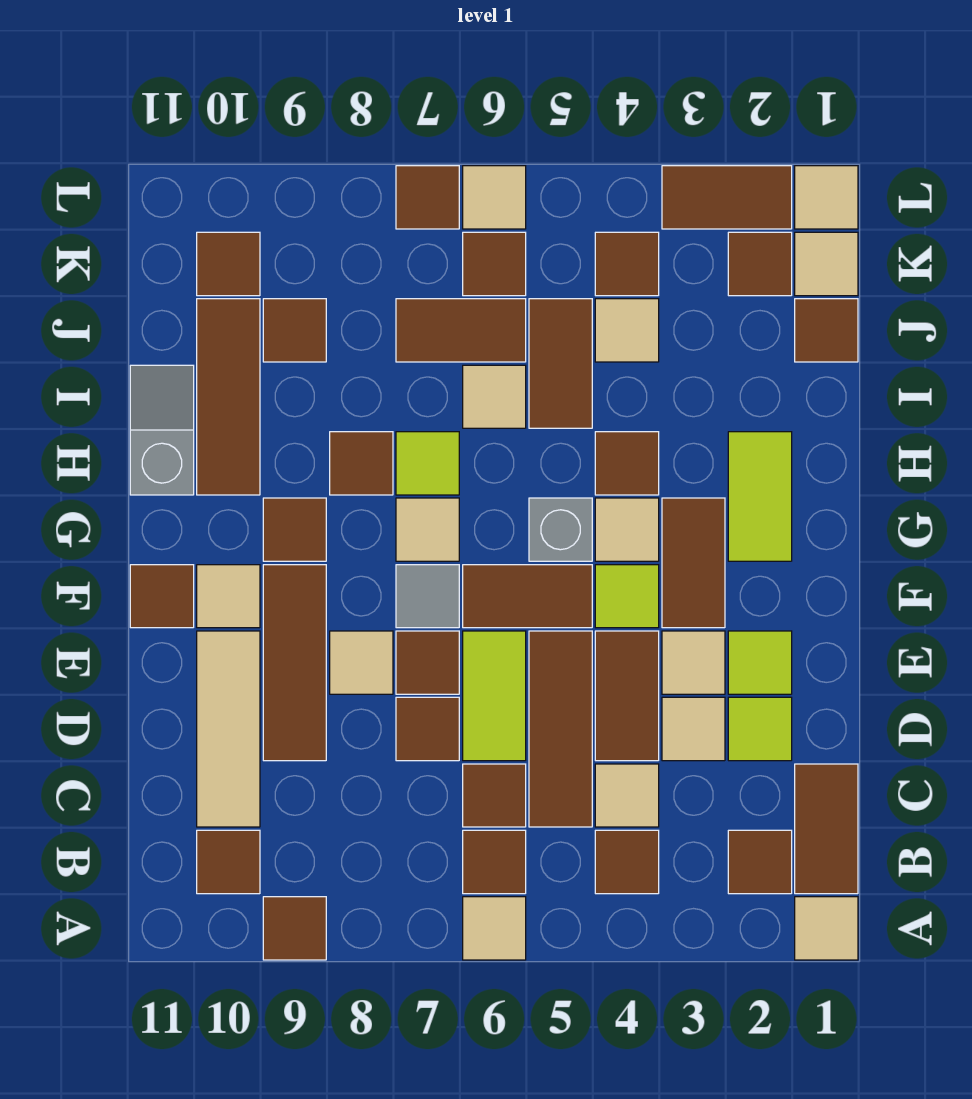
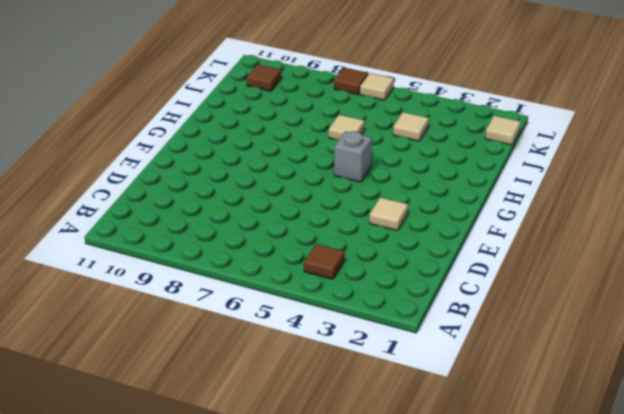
none -> tan tile A1 level 1
none -> tan tile A6 level 1
none -> brown tile A9 level 1
none -> brown tile B1:C1 level 1

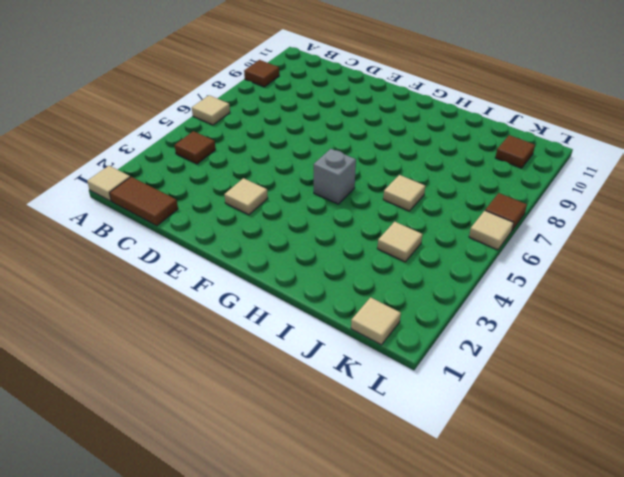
none -> brown tile B2 level 1
none -> brown tile B6 level 1
none -> brown tile B10 level 1
none -> tan tile C4 level 1

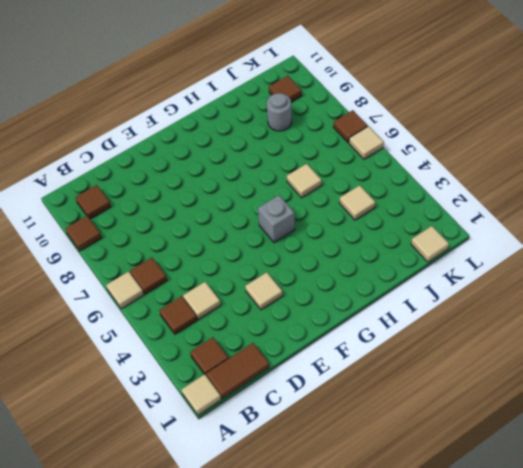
grey round brick J9 level 1 -> brown tile J9 level 1
none -> brown tile C5:E5 level 1
none -> brown tile C6 level 1
none -> tan tile C10:E10 level 1
none -> lime tile D2 level 1

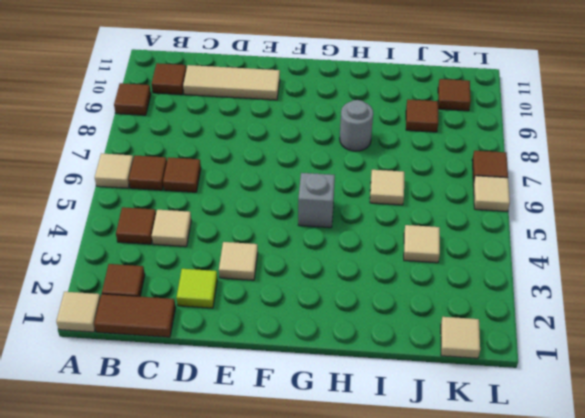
grey round brick H8 level 1 -> brown tile H8 level 1
none -> brown tile C5:E5 level 1
none -> tan tile D3 level 1
none -> brown tile D4:E4 level 1
none -> lime tile D6:E6 level 1

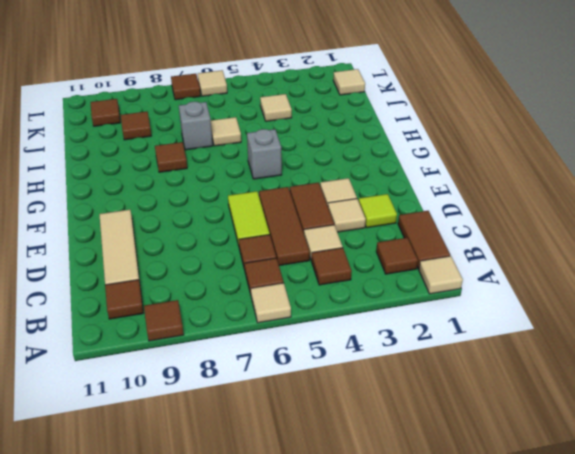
grey brick I7 level 1 -> none
none -> brown tile D7 level 1
none -> brown tile D9:F9 level 1
none -> lime tile E2 level 1
none -> brown tile E7 level 1

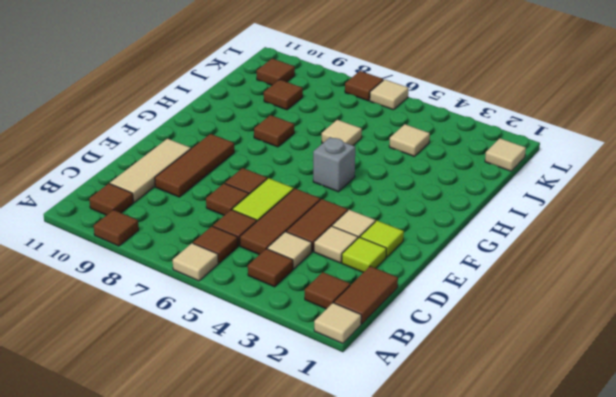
none -> tan tile E8 level 1
none -> brown tile F3:G3 level 1
none -> lime tile F4 level 1
none -> brown tile F5:F6 level 1

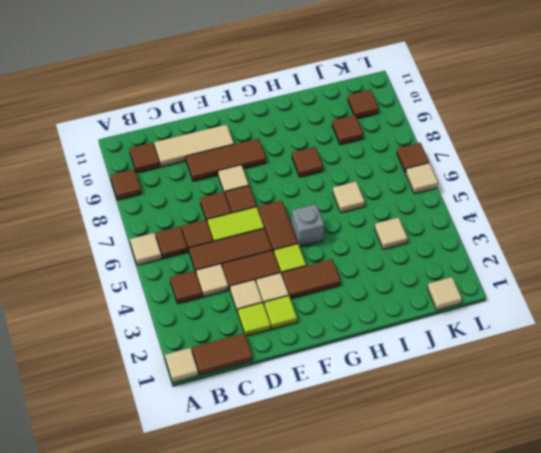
none -> brown tile B2 level 1
none -> grey tile F7 level 1
none -> tan tile F10 level 1
none -> brown tile F11 level 1

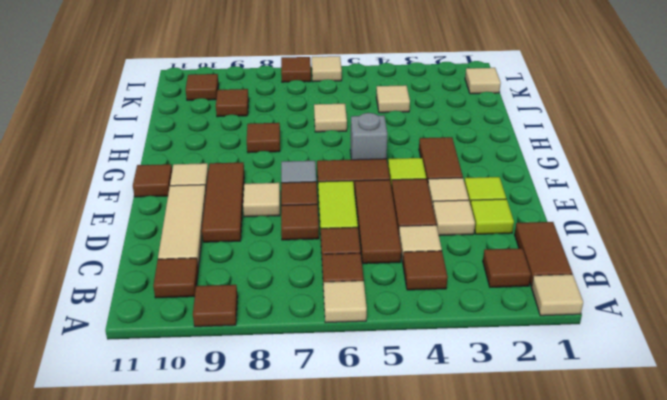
none -> lime tile G2:H2 level 1
none -> tan tile G4 level 1
none -> tan tile G7 level 1
none -> brown tile G9 level 1

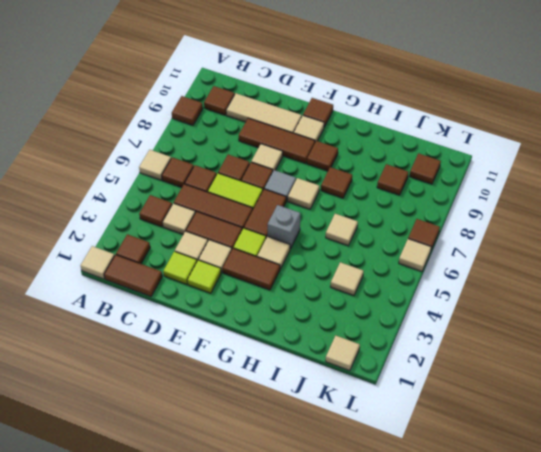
none -> lime tile G2:H2 level 1
none -> brown tile H4 level 1
none -> lime tile H7 level 1
none -> brown tile H10:J10 level 1

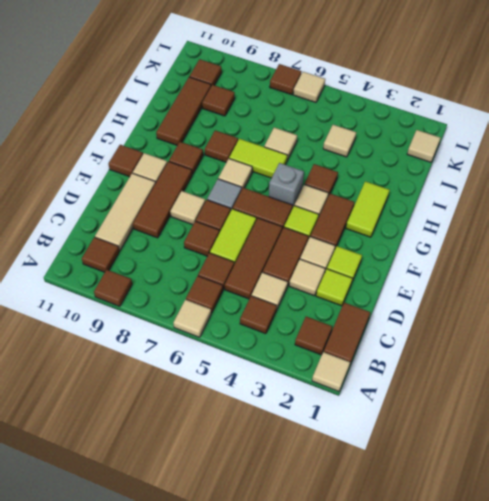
lime tile H6:H7 level 1 -> lime tile H7 level 1
none -> grey slope H11:I11 level 1 top H
none -> brown tile I5:J5 level 1
none -> brown tile J1 level 1
none -> brown tile J6:J7 level 1

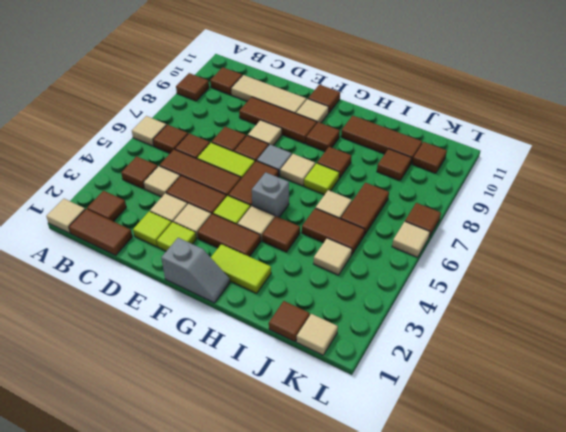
grey slope F1:G1 level 1 top F -> grey slope H11:I11 level 1 top H
none -> brown tile K2 level 1
none -> brown tile K4 level 1
none -> brown tile K6 level 1
none -> tan tile L1 level 1

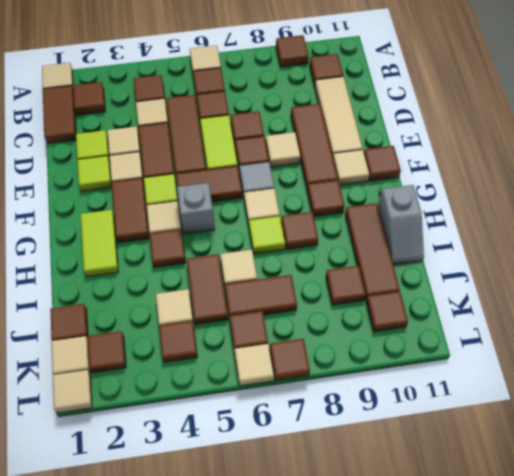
none -> brown tile L2:L3 level 1

